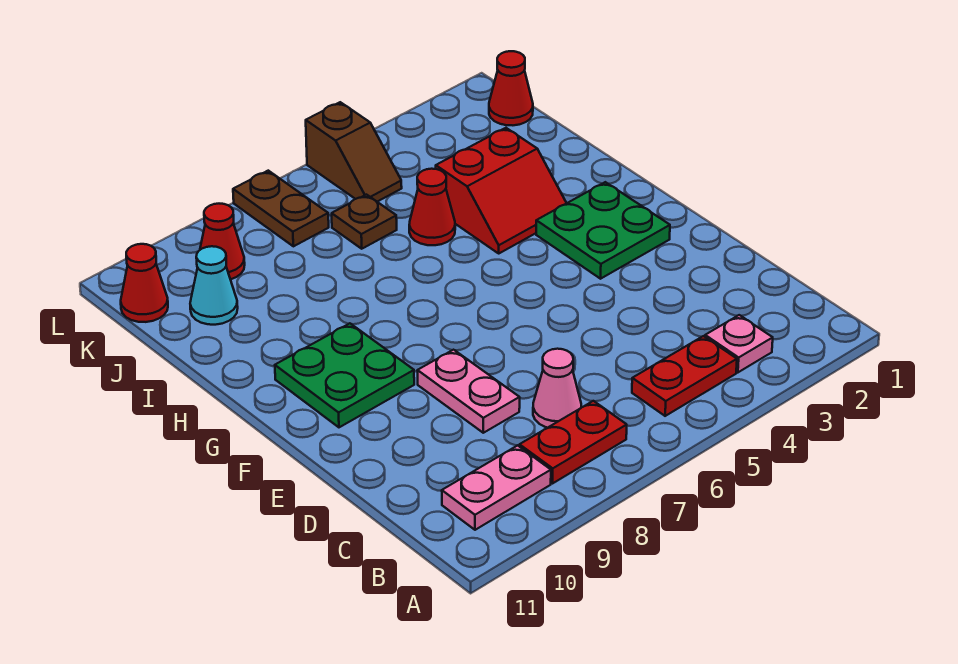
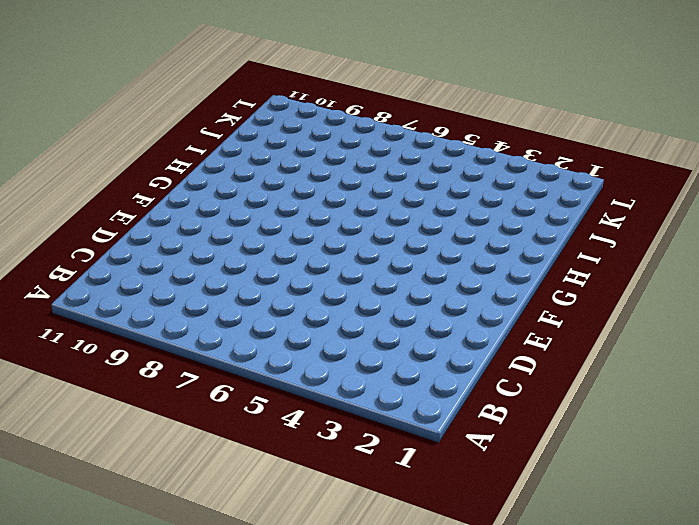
none -> pink plate B3 level 1
none -> red plate B4:B5 level 1
none -> red plate B7:B8 level 1

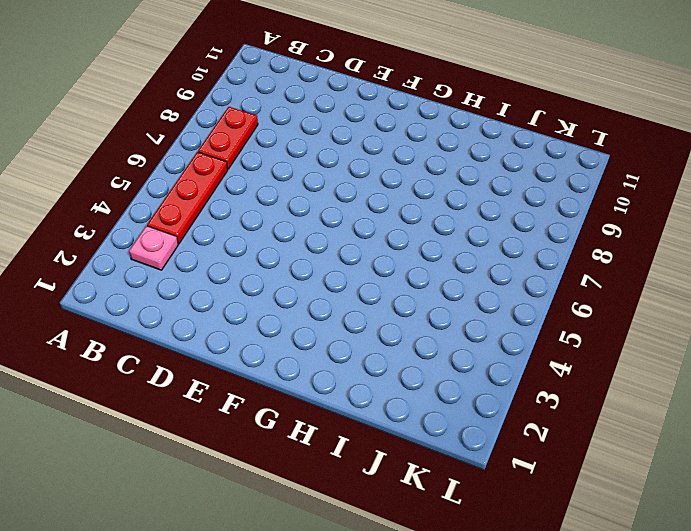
red plate B4:B6 level 1 -> red plate B4:B5 level 1
none -> pink plate B9:B10 level 1
none -> pink cone C7 level 1
none -> pink plate D8:E8 level 1

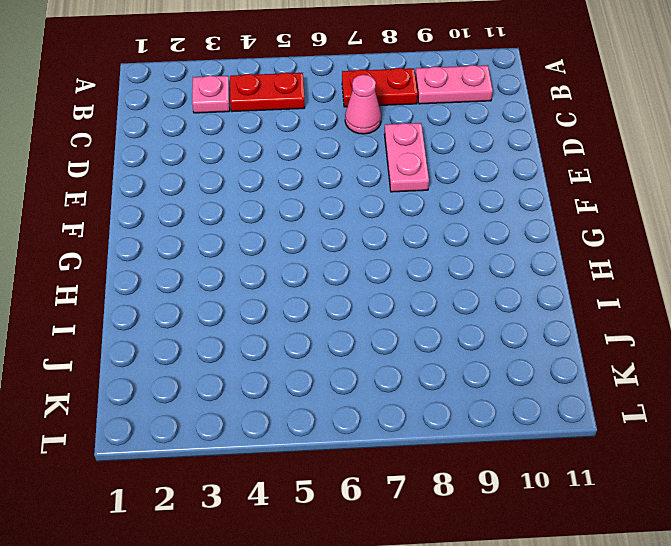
none -> green plate F2:G3 level 1
none -> green plate F9:G10 level 1
none -> red slope H3:I4 level 1 top I

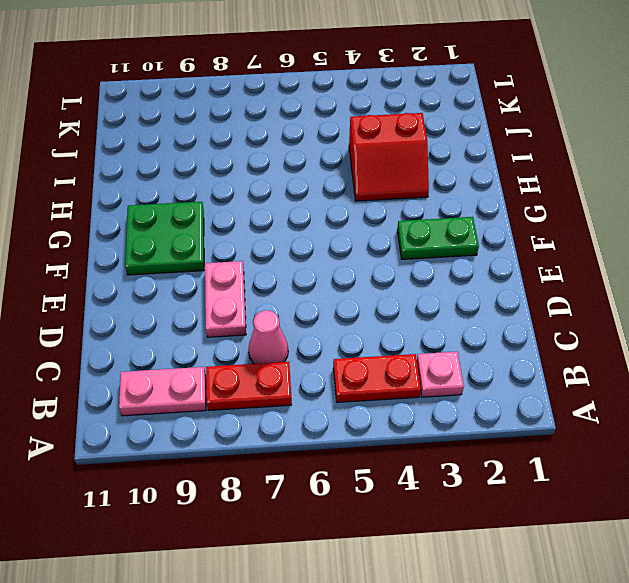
green plate F2:F3 level 1 -> green plate F2:G3 level 1
none -> red cone I5 level 1
none -> brown plate J6 level 1
none -> cyan cone J10 level 1

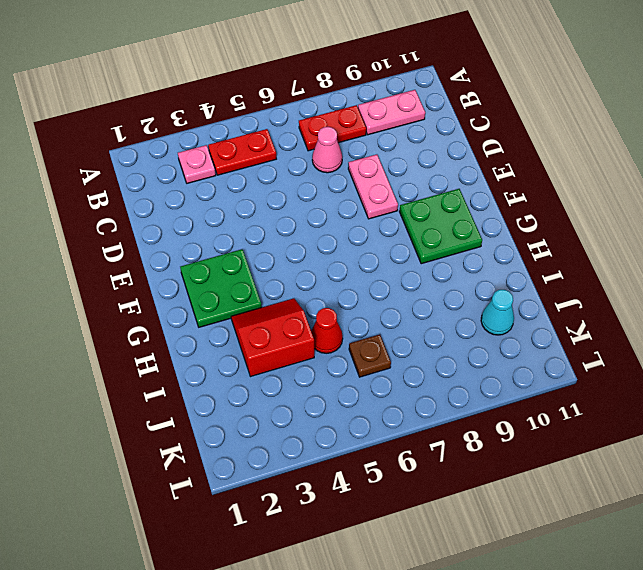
none -> red cone K1 level 1
none -> brown slope K5:L5 level 1 top L
none -> brown plate K7:L7 level 1

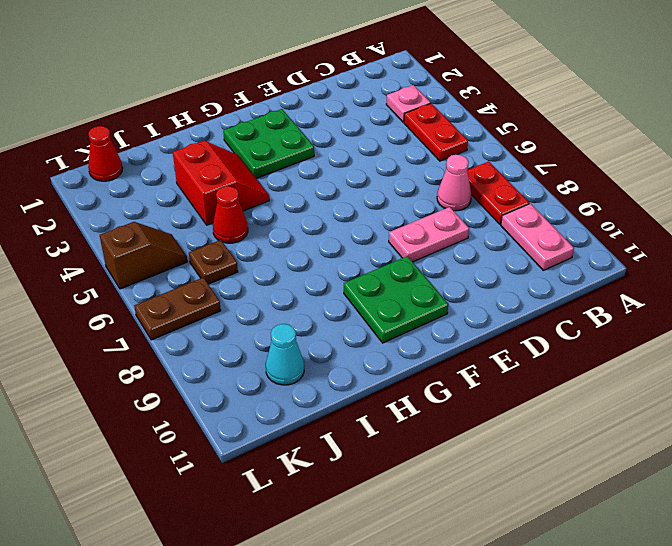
none -> red cone K9 level 1
none -> red cone K11 level 1

